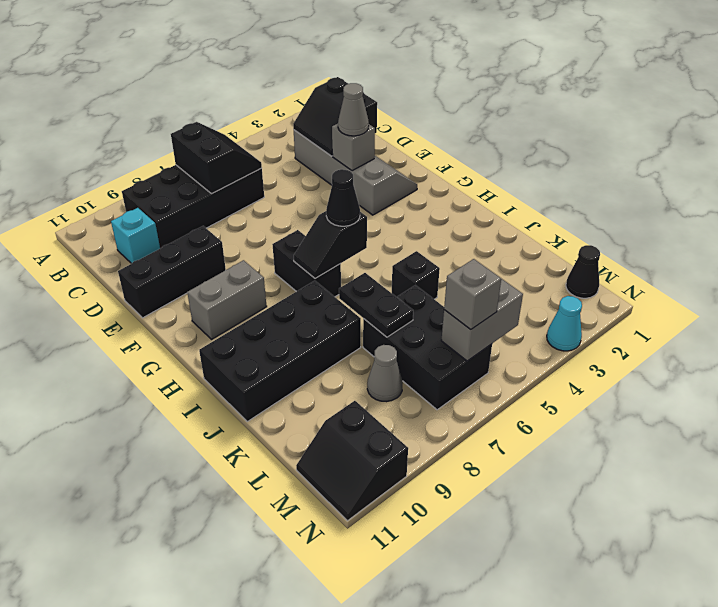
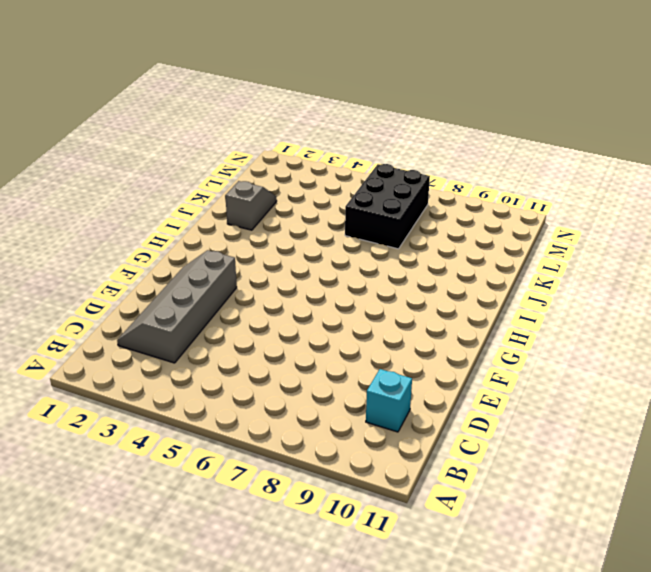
grey slope J2:K2 level 1 top J -> none
none -> black brick B6:C9 level 1
none -> black brick E9:E11 level 1
none -> black brick G7:H7 level 1

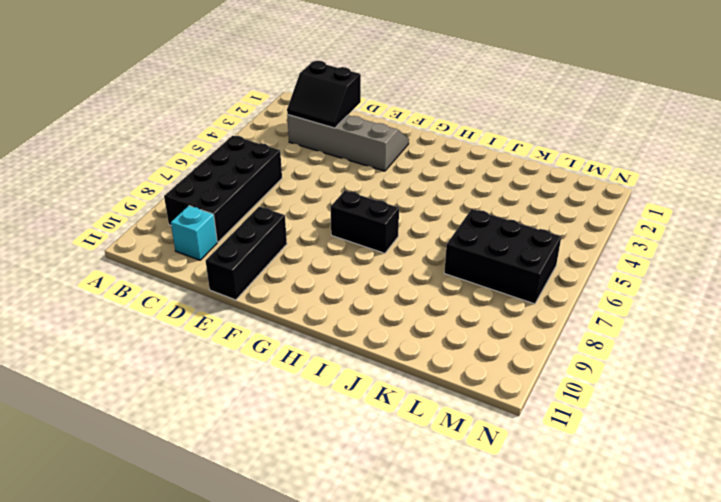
none -> grey brick G9:G10 level 1
none -> black brick I8:J11 level 1
none -> black brick J5 level 1

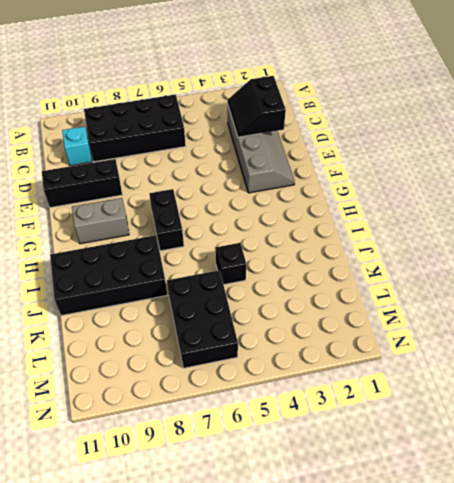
none -> grey cone L8 level 1
none -> black cone M1 level 1
none -> black slope M10:N11 level 1 top 10

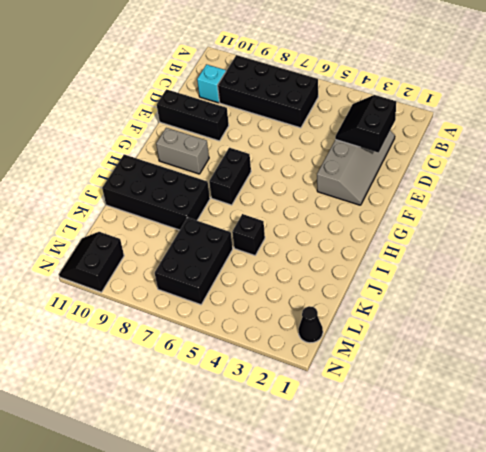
none -> grey cone L8 level 1
none -> cyan cone N3 level 1
none -> black slope B6:C7 level 2 top 7

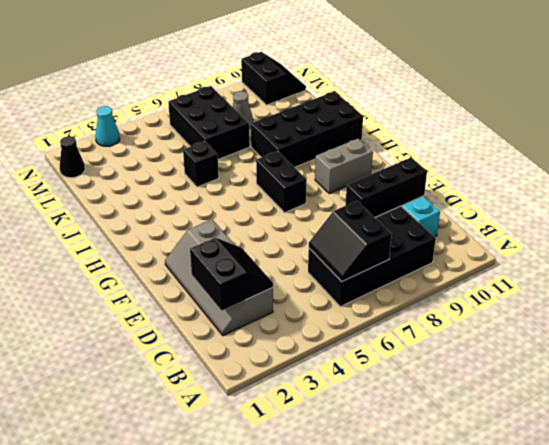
none -> grey brick E3 level 2
none -> black slope H6:H7 level 2 top 6
none -> black plate J7:K7 level 2

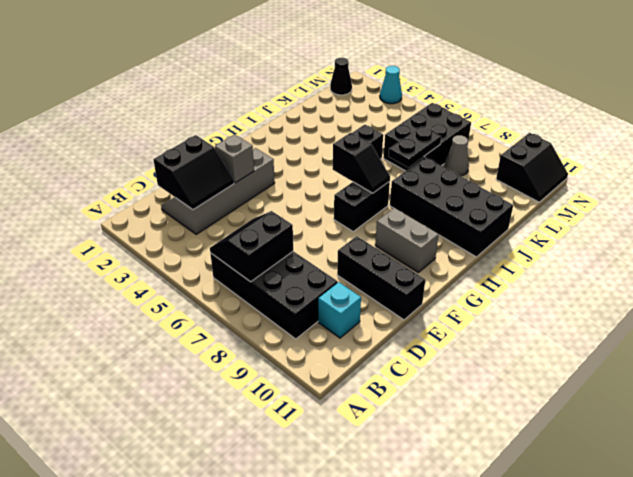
none -> grey brick M5:M6 level 2
none -> grey cone E3 level 3
none -> black cone H6 level 3

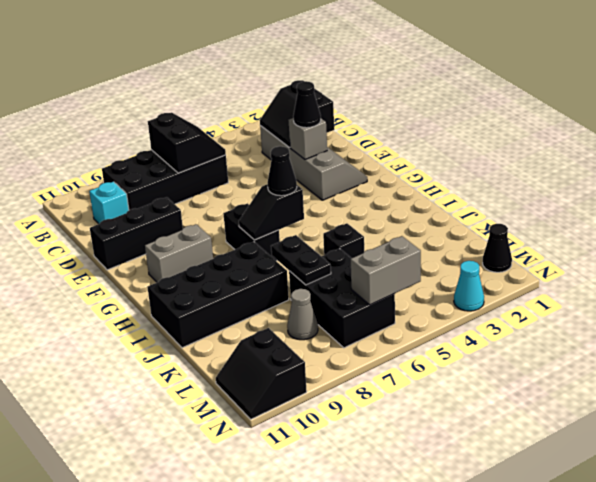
black cone E3 level 3 -> grey cone E3 level 3
none -> grey brick M6 level 3

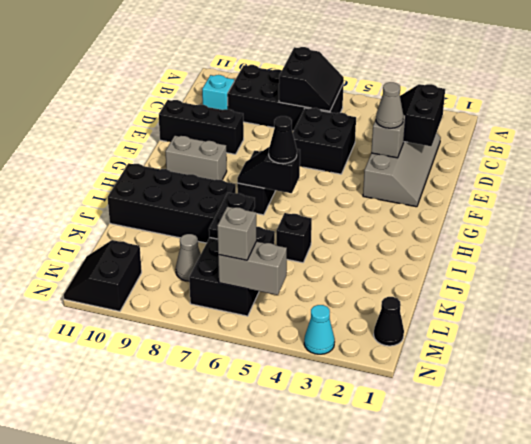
black brick D5:E6 level 1 -> none

